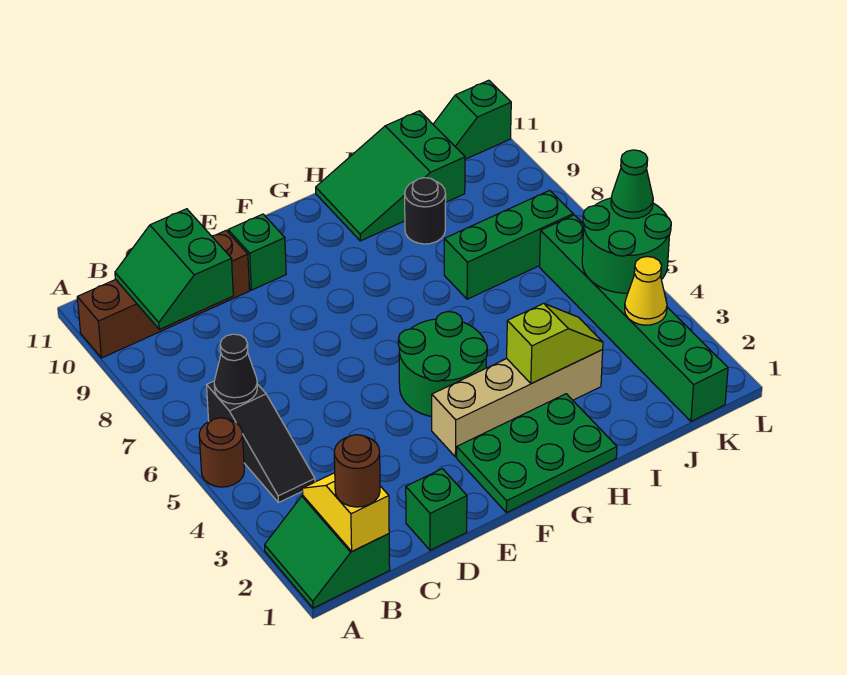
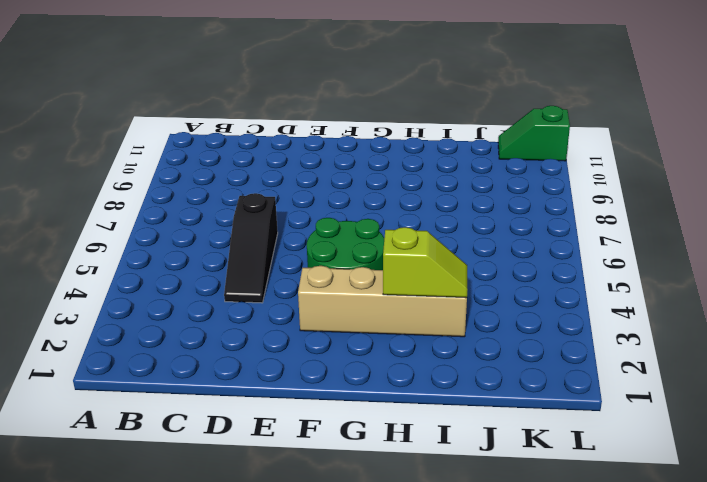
black slope D4:D6 level 1 top 6 -> black slope B4:B6 level 1 top 6
none -> green slope A1:B2 level 1 top B
none -> brown round brick A5 level 1
none -> brown brick A10:D10 level 1

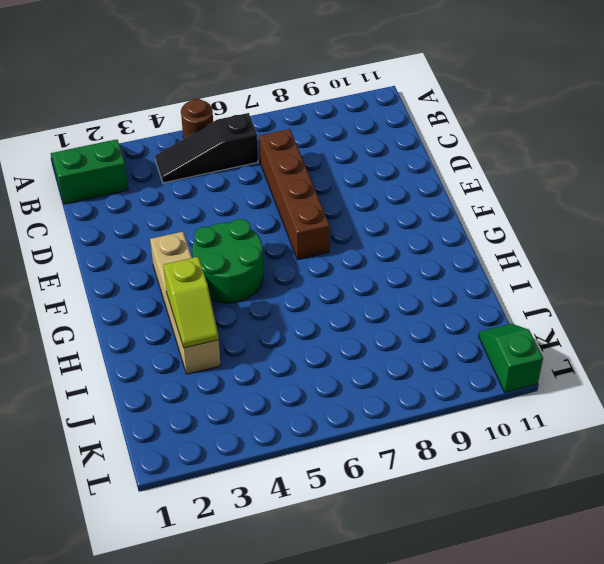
brown brick C7:F7 level 1 -> brown brick A10:D10 level 1
none -> green brick D1 level 1
none -> green brick E10 level 1
none -> green plate F1:H2 level 1

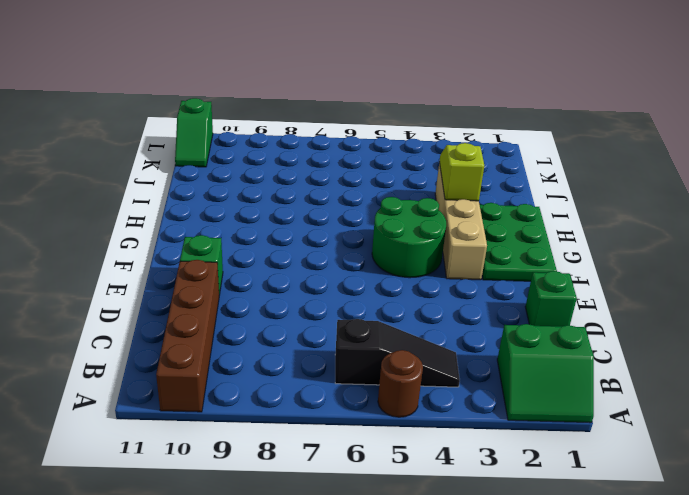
none -> green slope H10:J11 level 1 top J
none -> green brick I7:K7 level 1
none -> black round brick I9 level 1

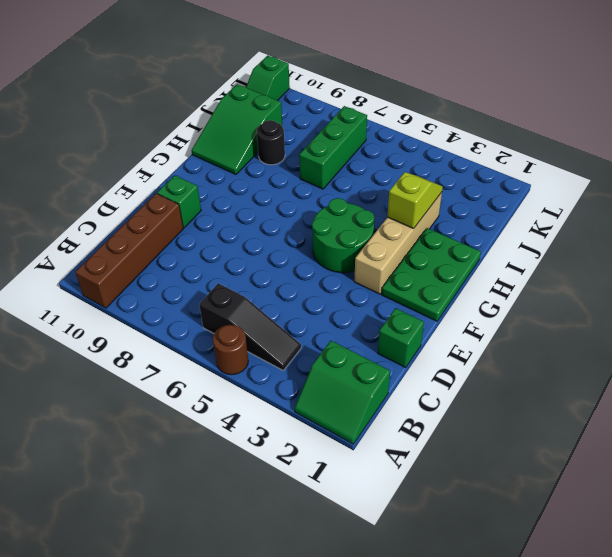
none -> green brick K1:K6 level 1
none -> yellow slope B1:B2 level 2 top 1
none -> black cone B6 level 2

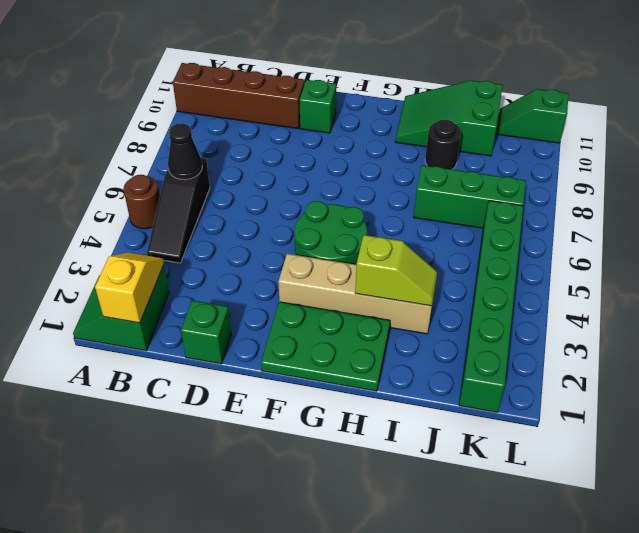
none -> green slope B9:C10 level 2 top C
none -> yellow cone K3 level 2
none -> green round brick K4:L5 level 2

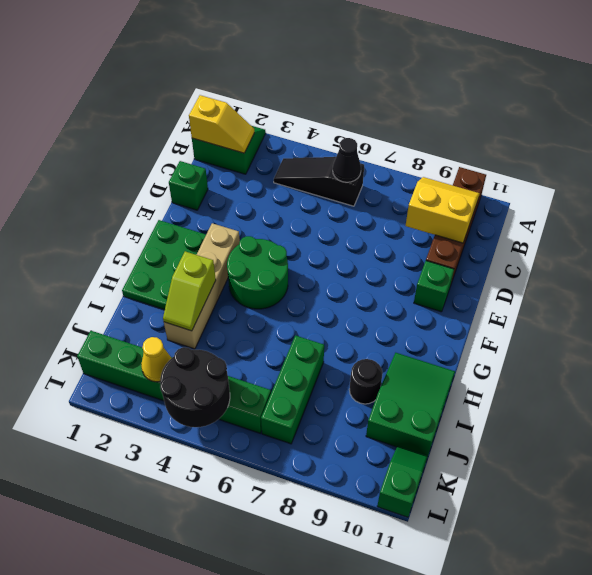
yellow slope B9:C10 level 2 top C -> green slope B9:C10 level 2 top C
black round brick K4:L5 level 2 -> green round brick K4:L5 level 2
none -> brown round brick A5 level 1
none -> brown round brick B1 level 3
none -> green cone L5 level 3

